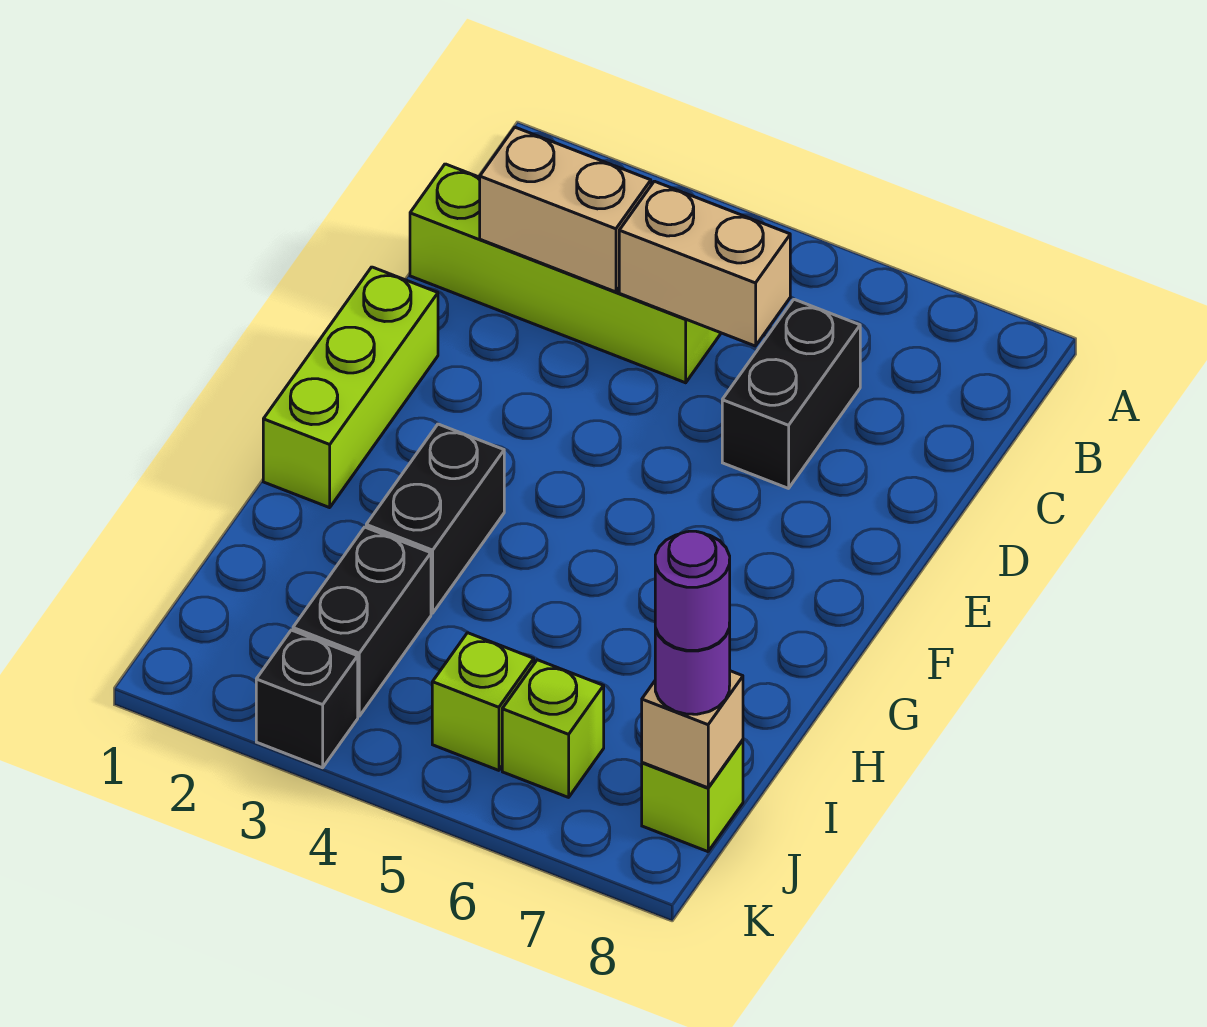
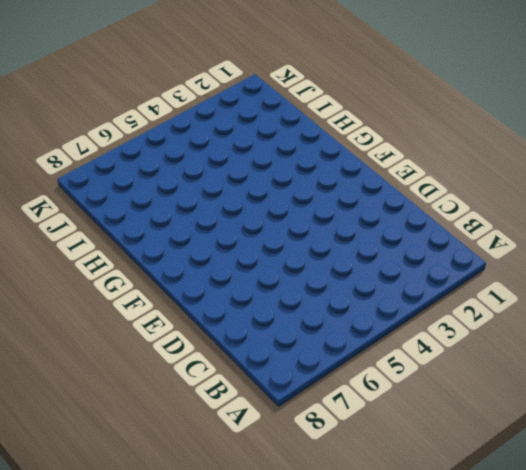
none -> lime brick C1:C4 level 1
none -> black brick C6:D6 level 1
none -> lime brick E1:G1 level 1

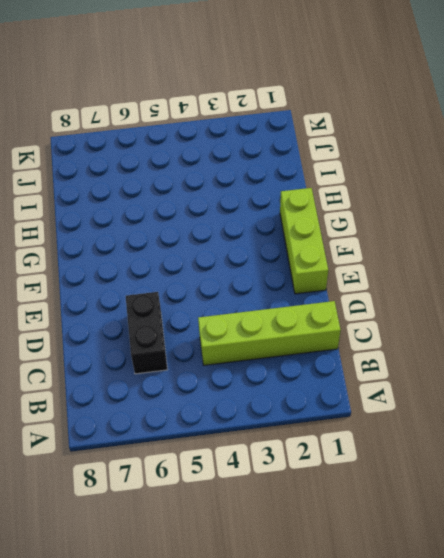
none -> black brick G3:H3 level 1
none -> black brick I3:J3 level 1
none -> lime brick J5 level 1

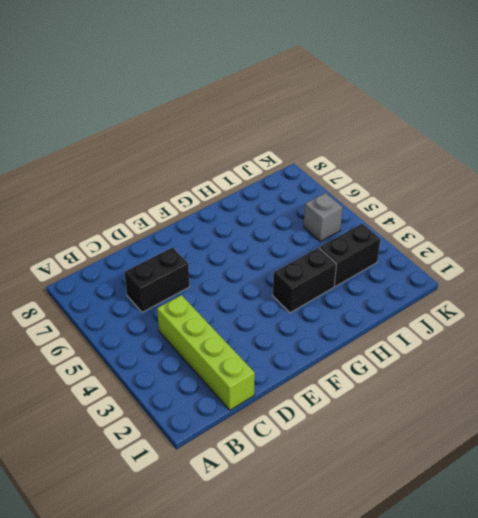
grey brick J5 level 1 -> lime brick J5 level 1
none -> lime brick E1:G1 level 1
none -> lime brick J6 level 1
none -> lime brick J8 level 1

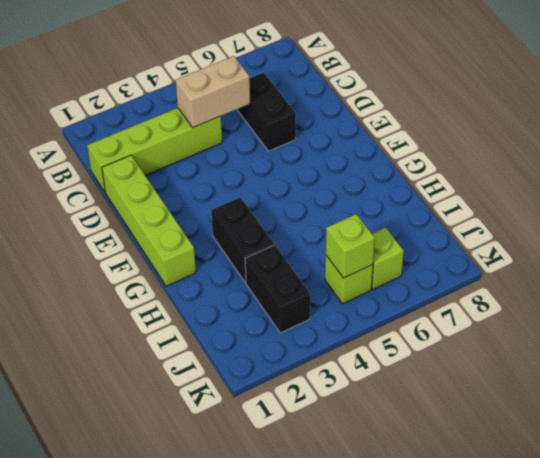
lime brick D1:G1 level 1 -> lime brick E1:G1 level 1
lime brick J5 level 2 -> lime brick J8 level 1
none -> black brick K3 level 1
none -> tan brick C2:C3 level 2
none -> tan brick J8 level 2

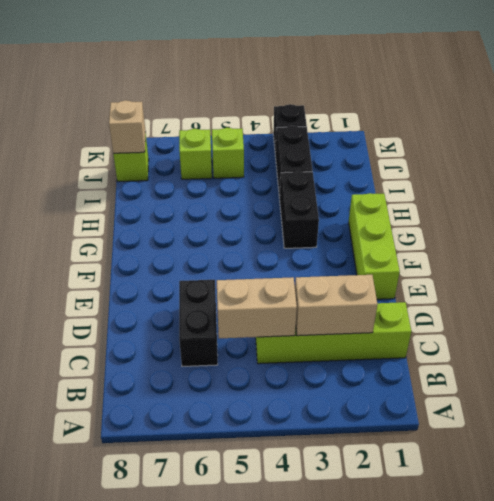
none -> purple round brick J8 level 3
none -> purple round brick J8 level 4

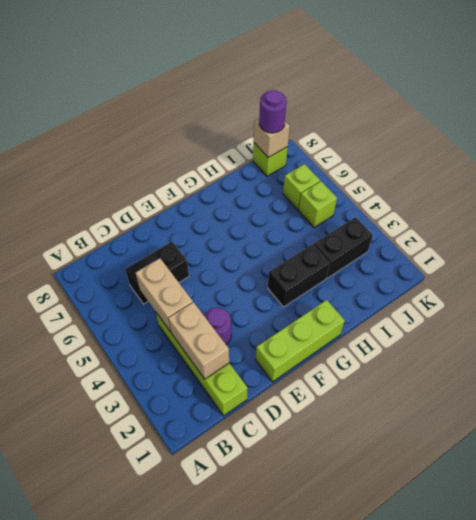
purple round brick D3 level 1 -> purple round brick J8 level 4
none -> black brick K3 level 1

